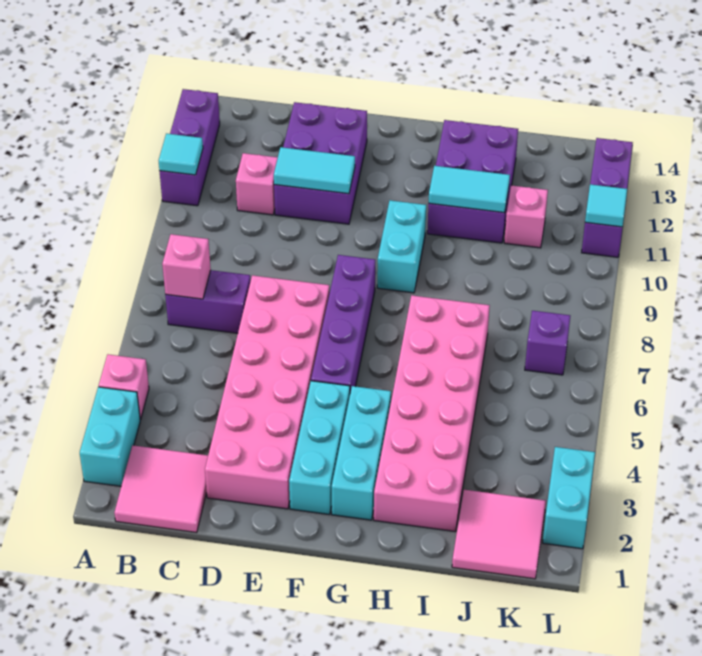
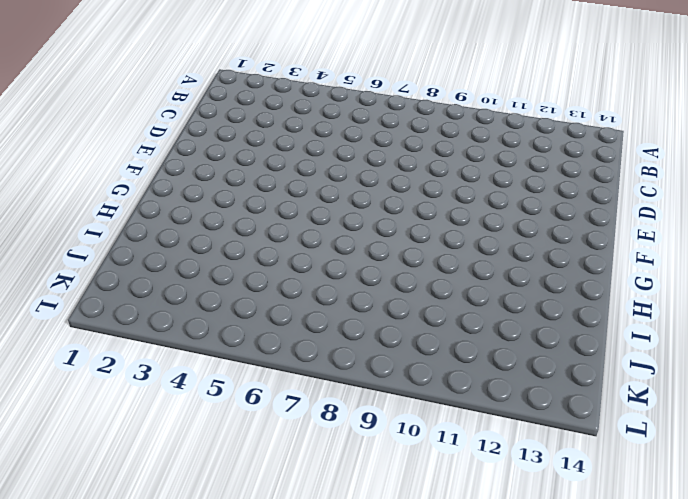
none -> cyan brick A2:A3 level 1
none -> pink brick A4 level 1
none -> purple brick A11:A13 level 1

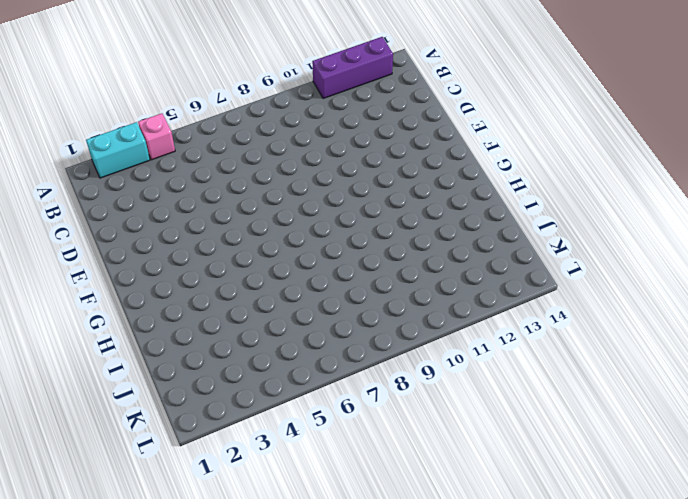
none -> pink tile B1:C2 level 1
none -> purple brick B7:C7 level 1
none -> pink brick C11 level 1

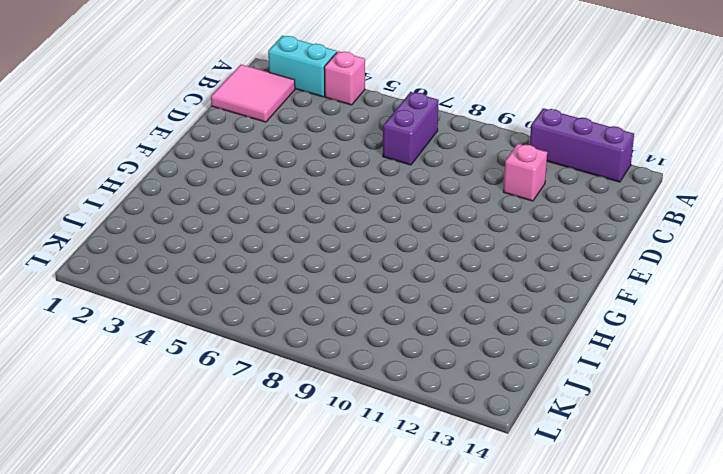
none -> pink brick D2:E7 level 1
none -> purple brick D11:E13 level 1
none -> cyan brick F2:F4 level 1

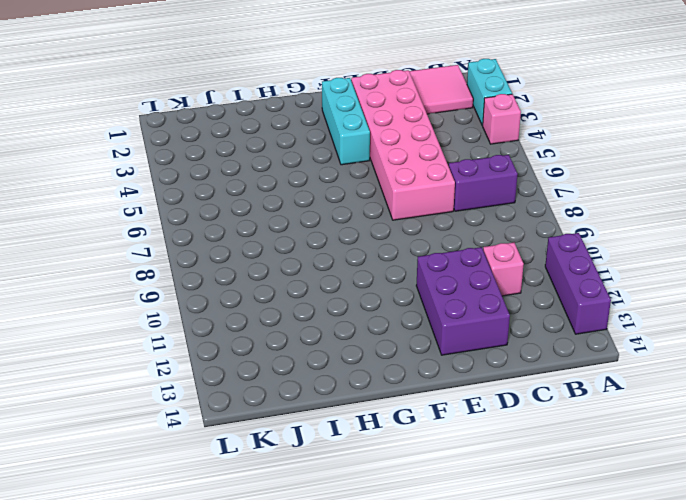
none -> purple brick F5:F8 level 1
none -> cyan brick G2:G4 level 1
none -> cyan brick G9:G10 level 1

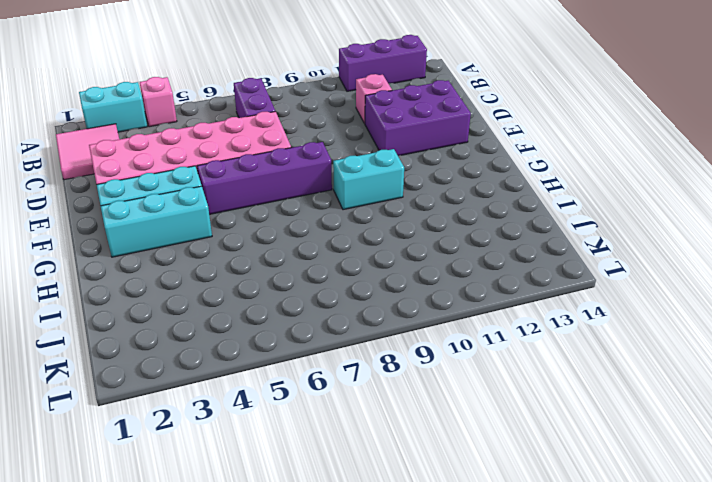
none -> pink brick H2:I7 level 1
none -> purple brick H11:I13 level 1
none -> pink tile J1:K2 level 1

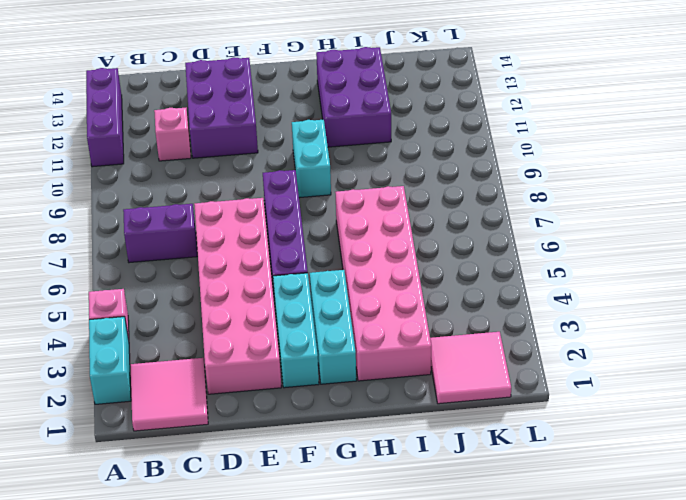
none -> pink brick J11 level 1
none -> purple brick K7 level 1
none -> cyan brick L2:L3 level 1

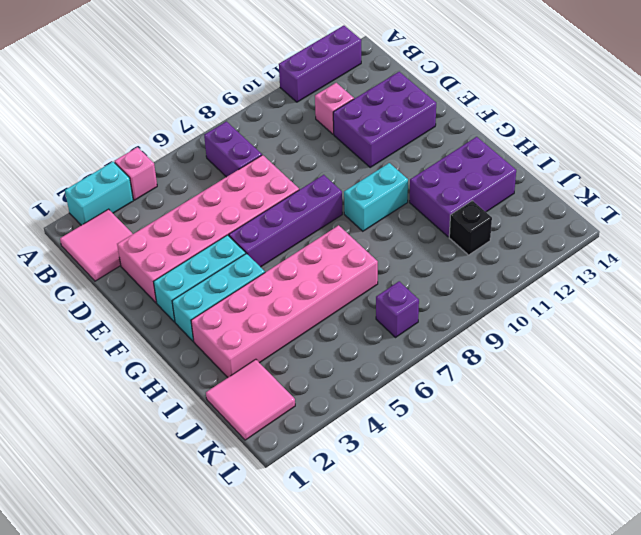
black brick J11 level 1 -> pink brick J11 level 1
none -> cyan brick L2:L3 level 1
none -> purple brick L11:L13 level 1
none -> cyan tile A11 level 2

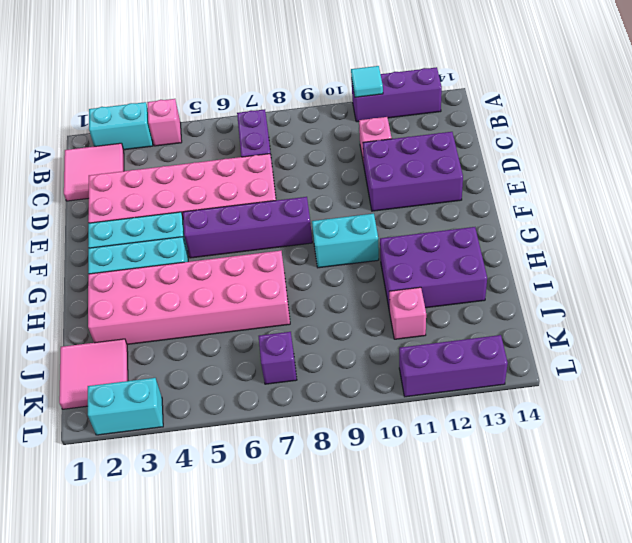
none -> pink brick B7 level 2
none -> cyan tile D11:E11 level 2
none -> cyan tile H11:I11 level 2

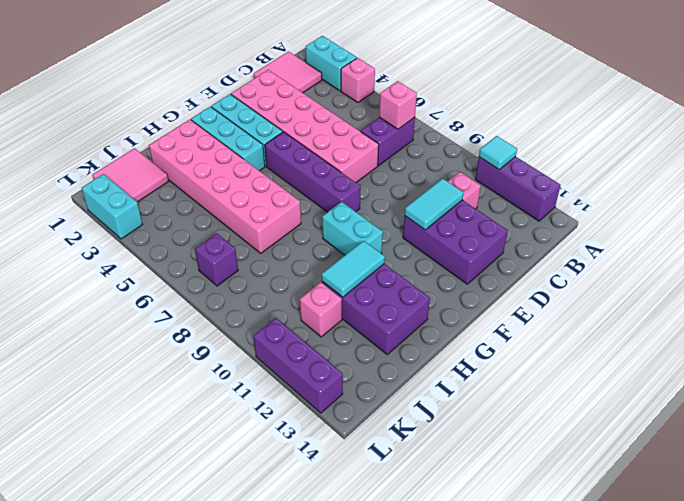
none -> cyan tile L11 level 2

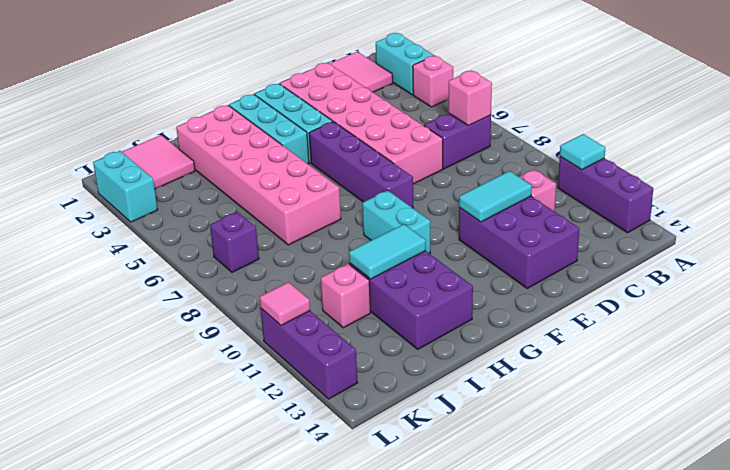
pink tile L11 level 2 -> cyan tile L11 level 2

